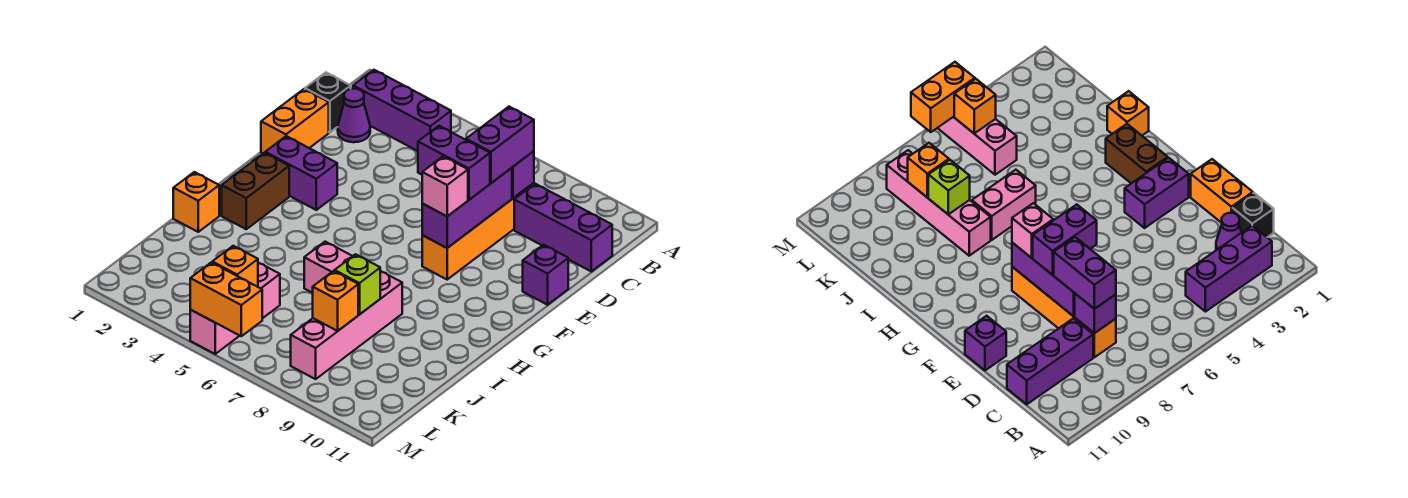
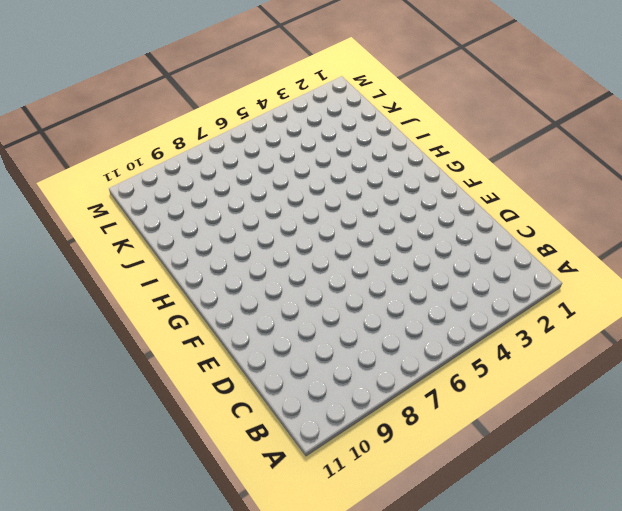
none -> purple brick B2:B4 level 1
none -> black brick C1 level 1
none -> purple cone C2 level 1

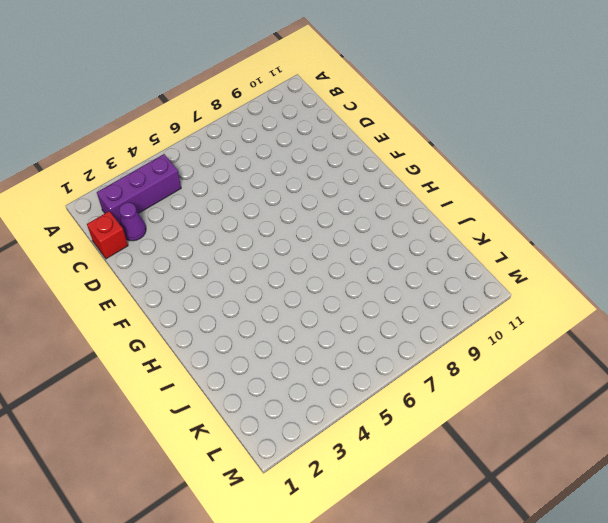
red brick C1 level 1 -> black brick C1 level 1
none -> orange brick C8:F8 level 1
none -> purple brick C9:C11 level 1
none -> orange brick D1:E1 level 1

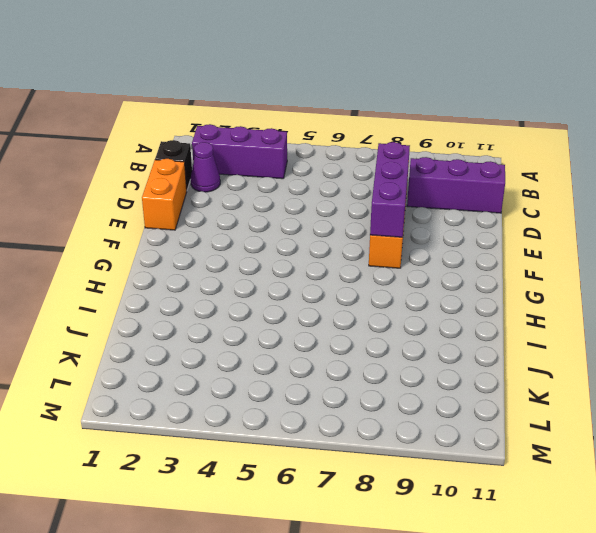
none -> purple brick E11 level 1
none -> purple brick F2:F3 level 1
none -> brown brick G2:H2 level 1

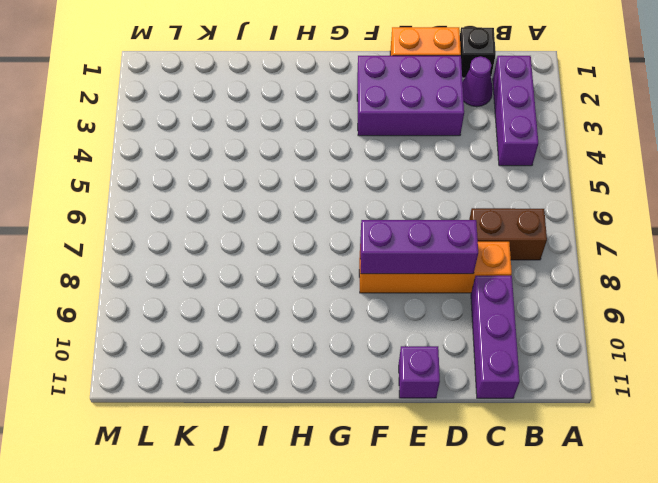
brown brick B7:C7 level 1 -> brown brick G2:H2 level 1
purple brick D2:F3 level 1 -> purple brick F2:F3 level 1
none -> orange brick I1 level 1
none -> pink brick I6:I7 level 1
none -> pink brick I8:L8 level 1

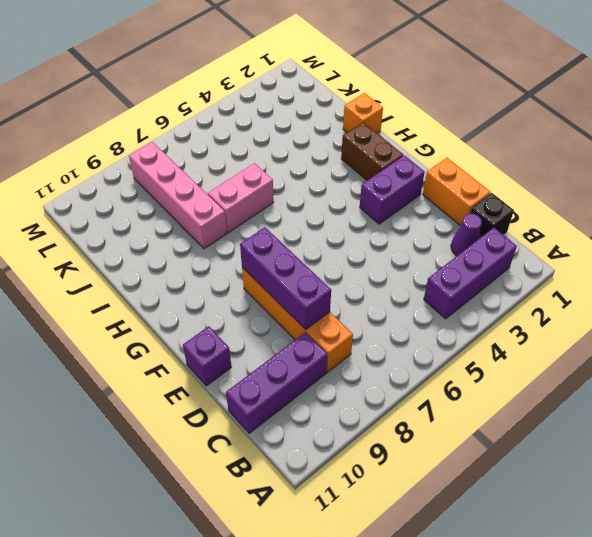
none -> pink brick K5:M5 level 1
none -> purple brick C8 level 2
none -> lime brick J8 level 2

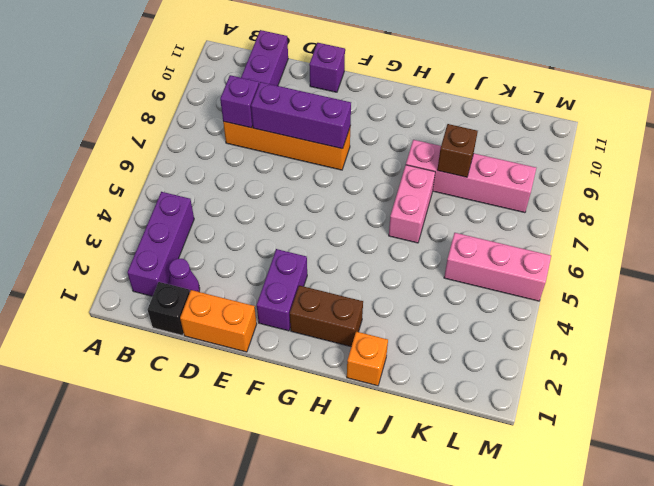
brown brick J8 level 2 -> lime brick J8 level 2
none -> orange brick K8 level 2
none -> orange brick L5 level 2
none -> orange brick M5:M6 level 2

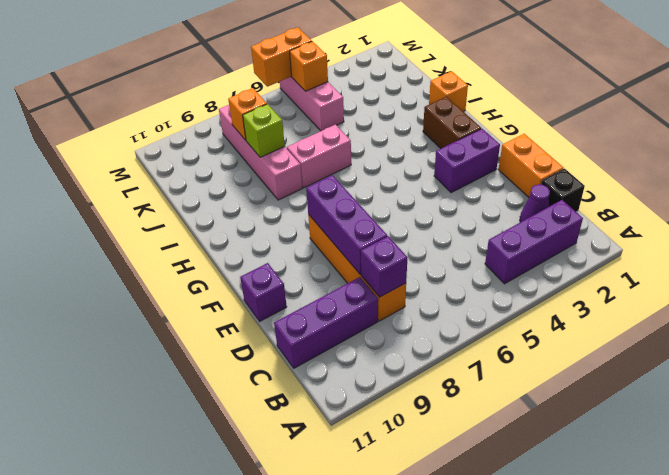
none -> purple brick C8:D8 level 3
none -> purple brick E7:E8 level 3
none -> pink brick F8 level 3

